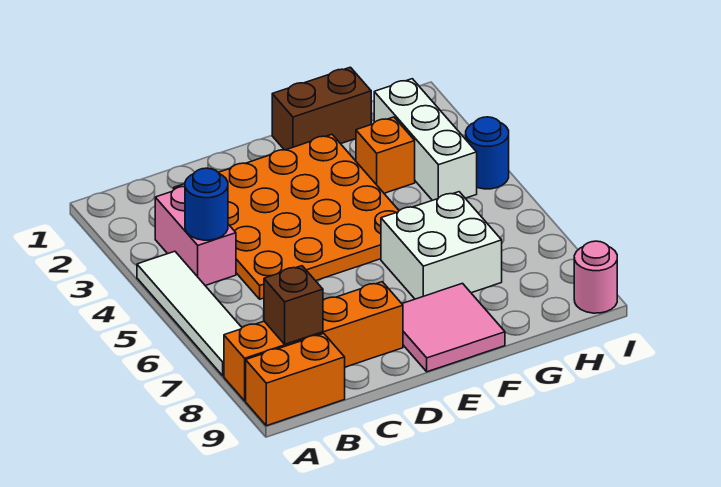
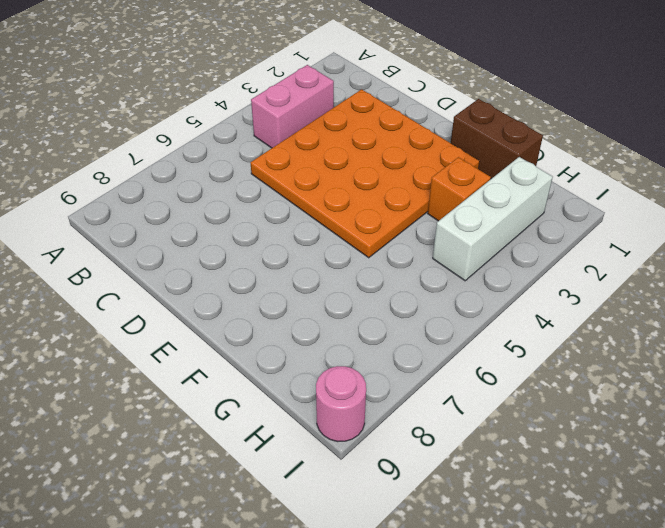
none -> white tile A4:A7 level 1
none -> orange brick A8:D8 level 1
none -> orange brick A9:B9 level 1

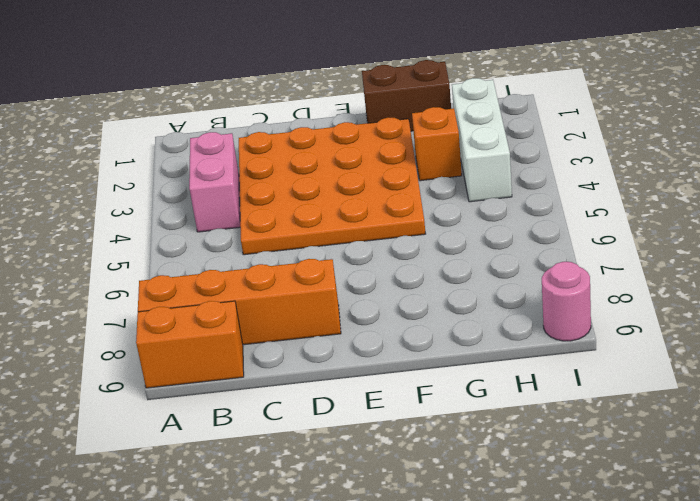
none -> white tile A4:A7 level 1
none -> pink tile E8:F9 level 1
none -> white brick F6:G7 level 1

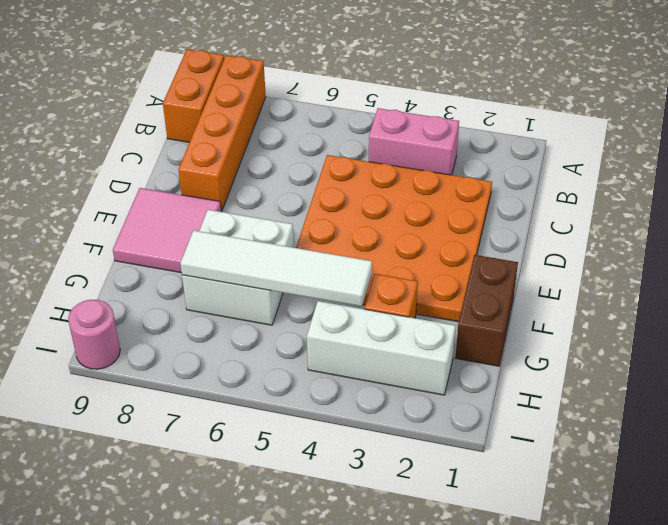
white tile G4:G7 level 2 -> white tile A4:A7 level 1
none -> blue round brick I4 level 1
none -> blue round brick B4 level 2
none -> brown brick B8 level 2

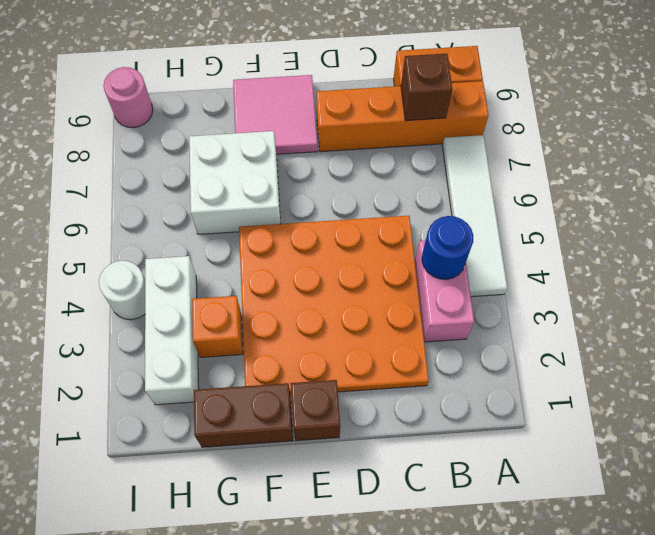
brown brick E1 level 1 -> none
white round brick I4 level 1 -> blue round brick I4 level 1

